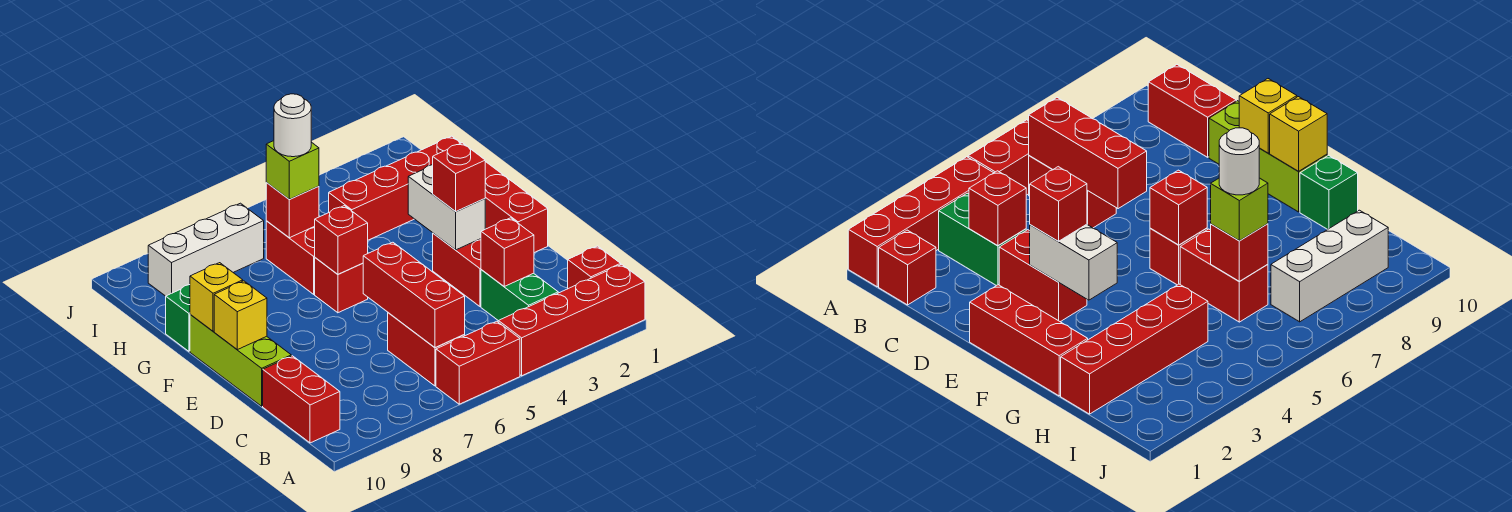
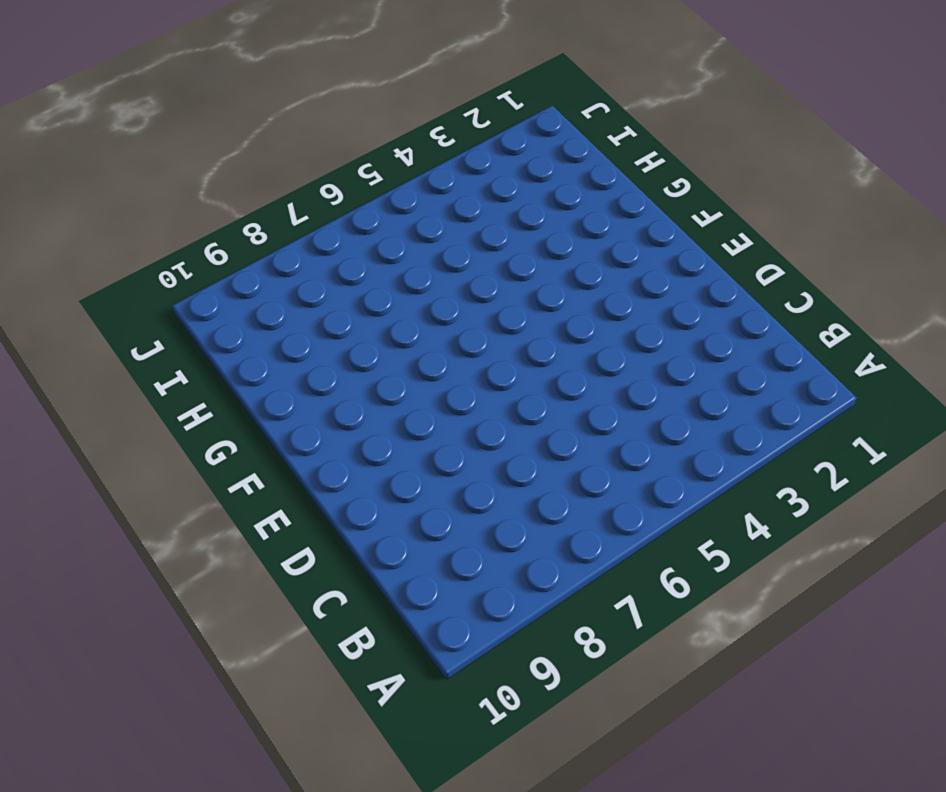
none -> red brick A1:A4 level 1
none -> red brick A5:A6 level 1
none -> red brick B1 level 1

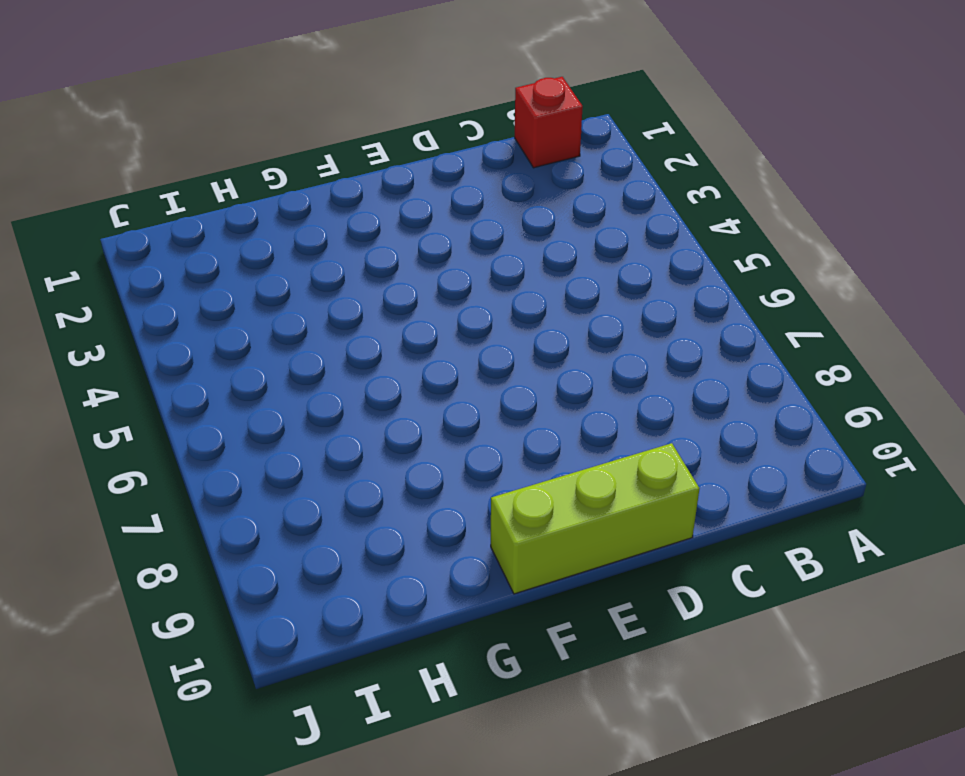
none -> red brick A1:A4 level 1
none -> red brick A5:A6 level 1
none -> green brick B3:C3 level 1

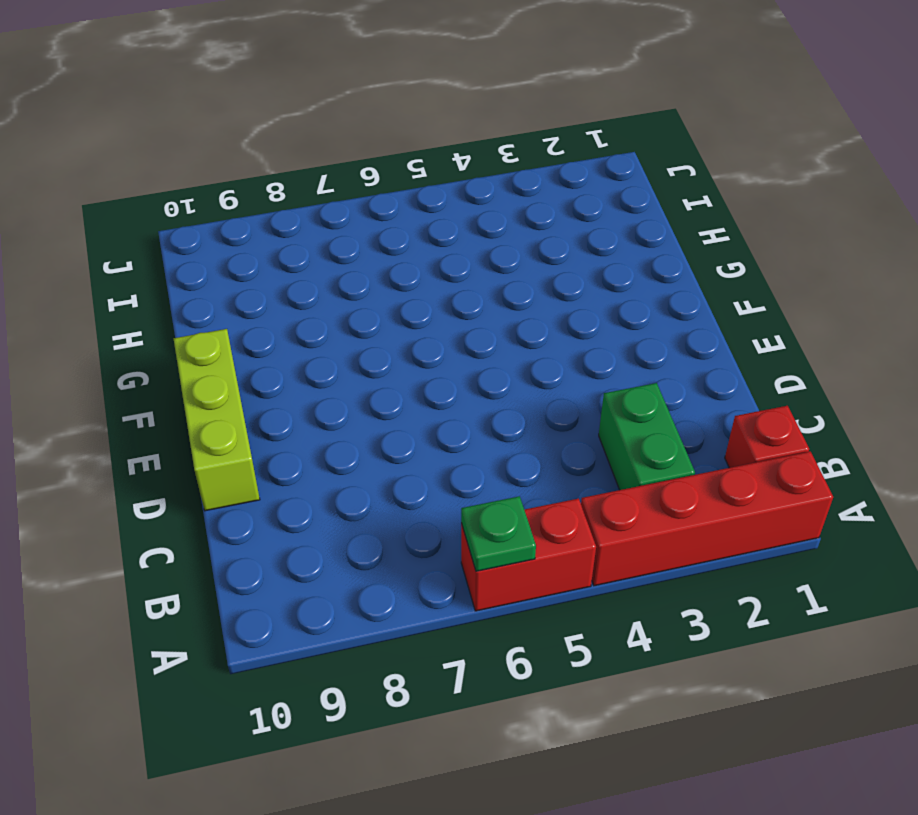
green plate A6 level 2 -> none
none -> red brick B6:C6 level 1
none -> red brick B10:C10 level 1
none -> red brick D3:E3 level 1

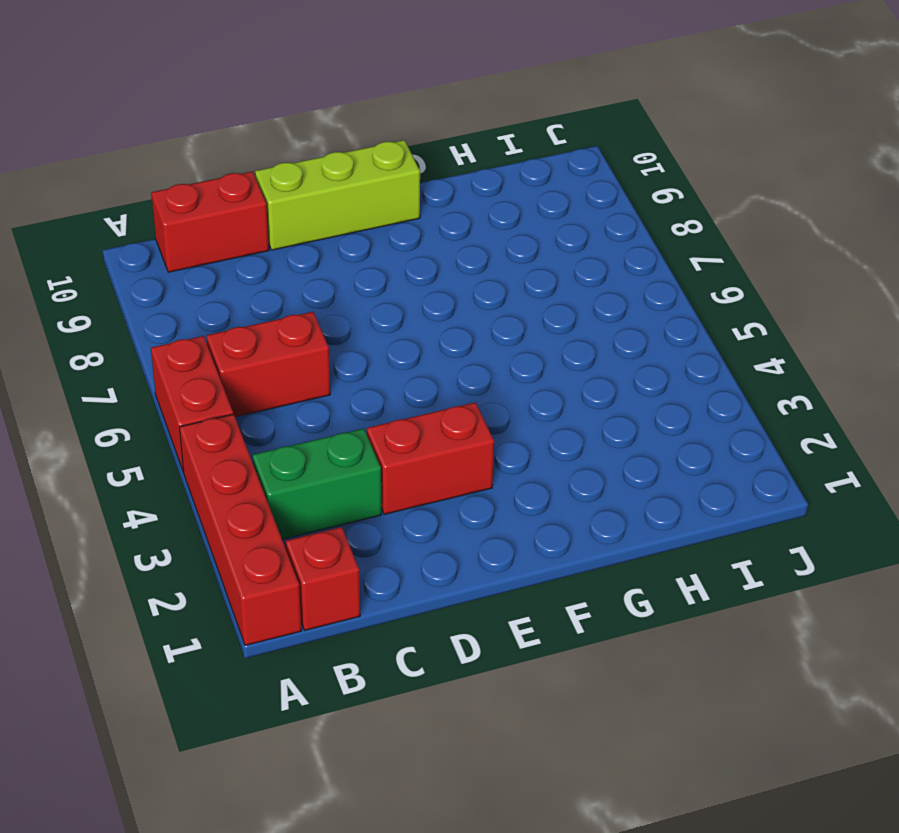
none -> red brick E1:G1 level 1
none -> red brick F6 level 1
none -> red brick G6:H6 level 1

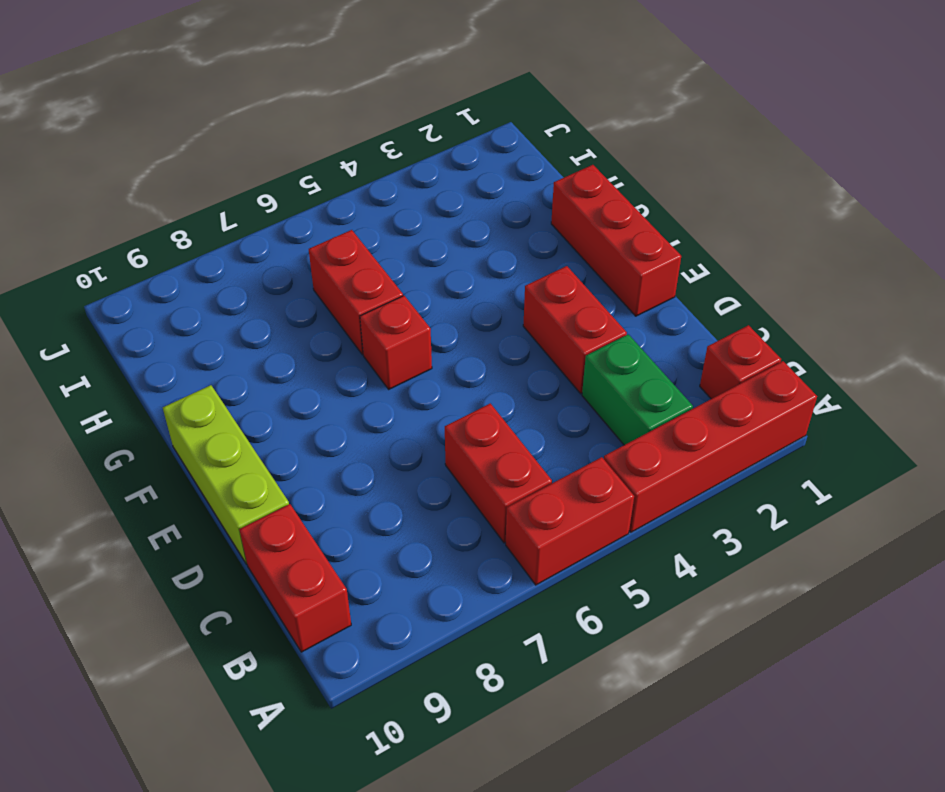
none -> green brick G10 level 1
none -> red brick H1:H4 level 1
none -> white brick I7:I9 level 1

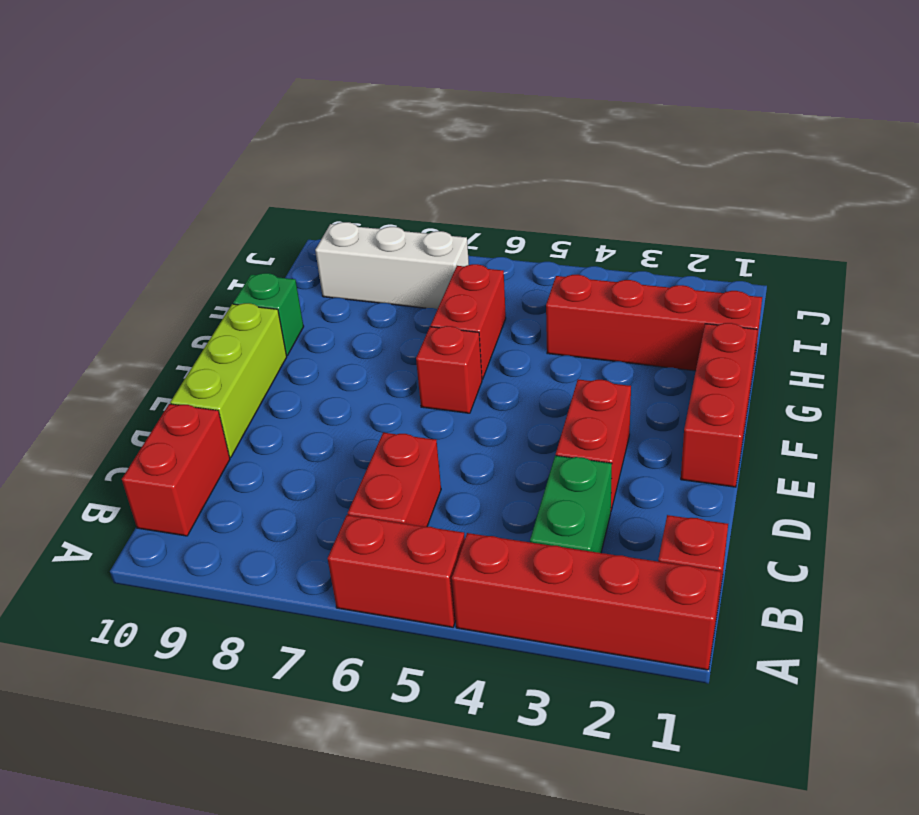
none -> red brick B6:D6 level 2
none -> red brick C3 level 2
none -> white brick E3:F3 level 2

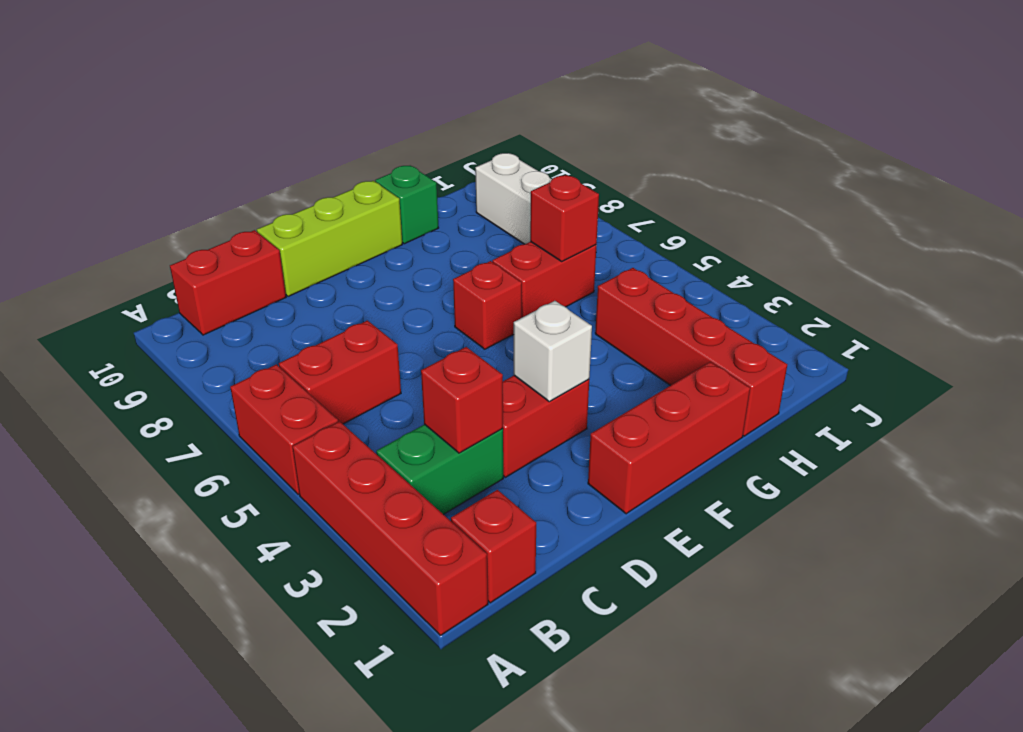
white brick E3 level 2 -> white brick E3:F3 level 2
none -> red brick B6:D6 level 2
none -> yellow brick E10 level 2
none -> red brick F6 level 2

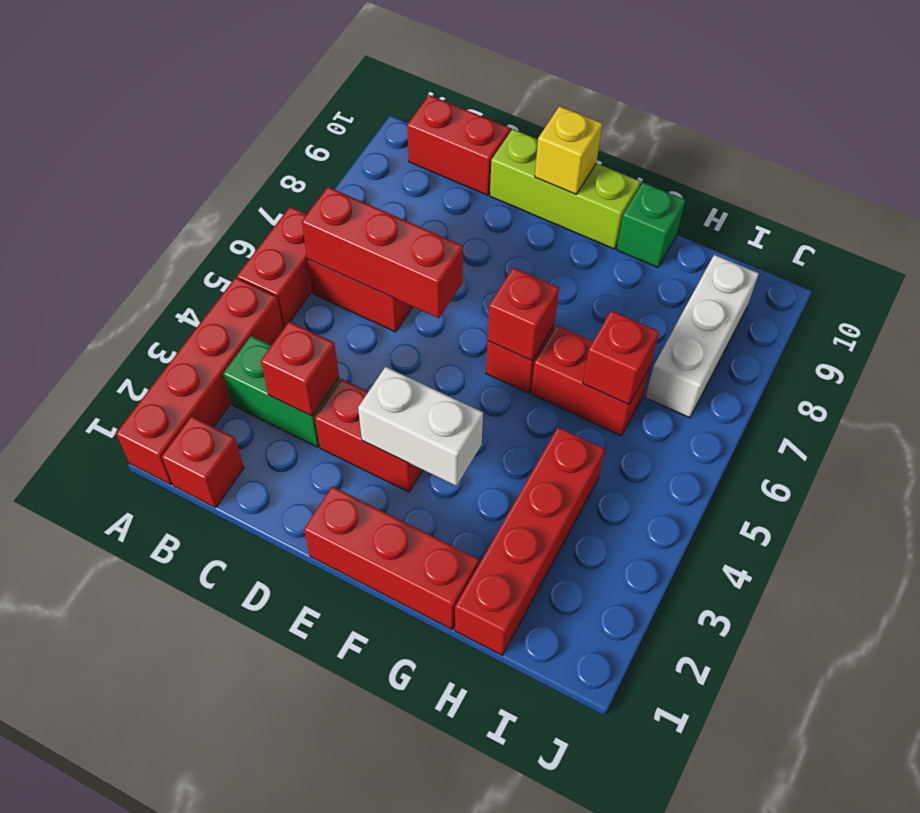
none -> yellow brick F10 level 2
none -> red brick E3 level 3
none -> lime brick H6 level 3

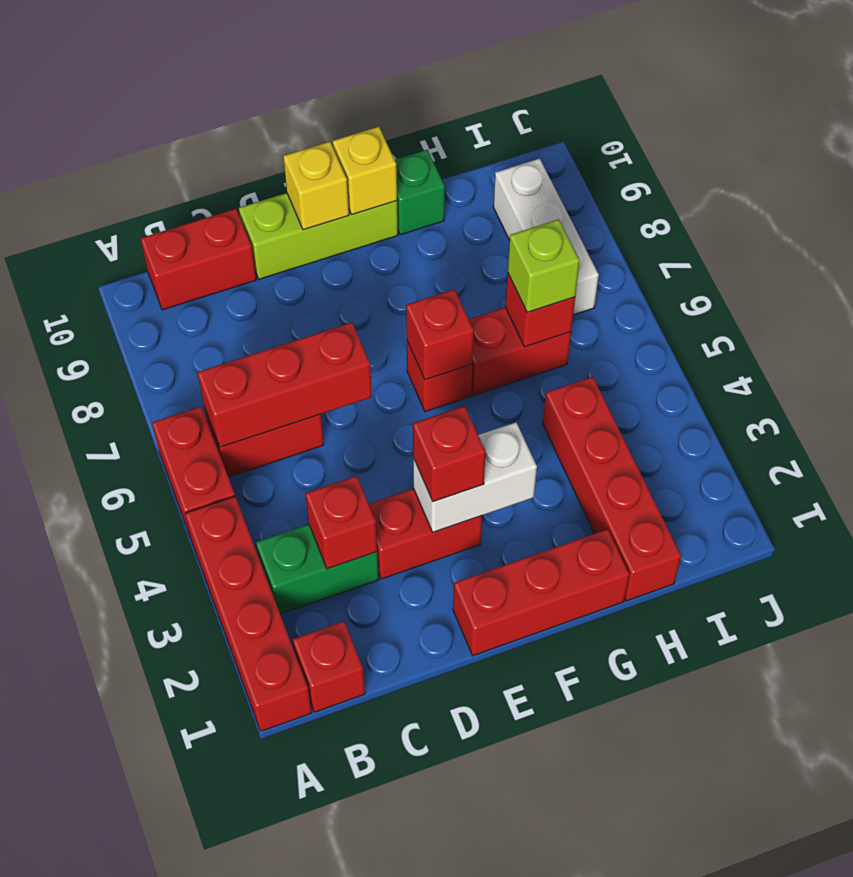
none -> white round brick H6 level 4

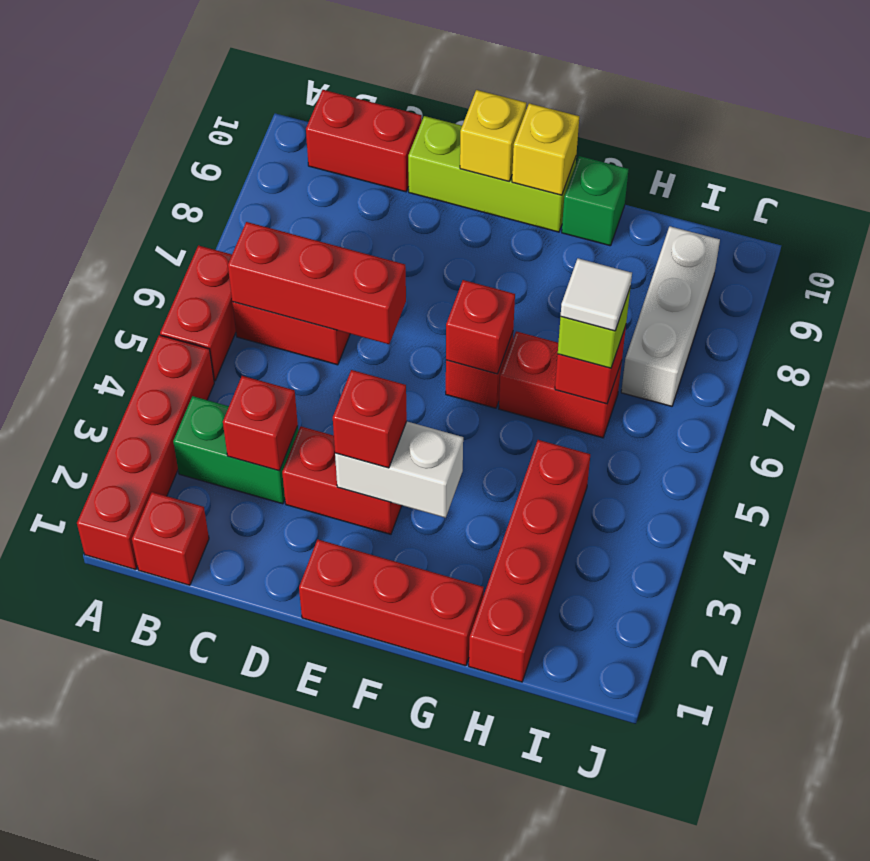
white tile H6 level 4 -> white round brick H6 level 4

